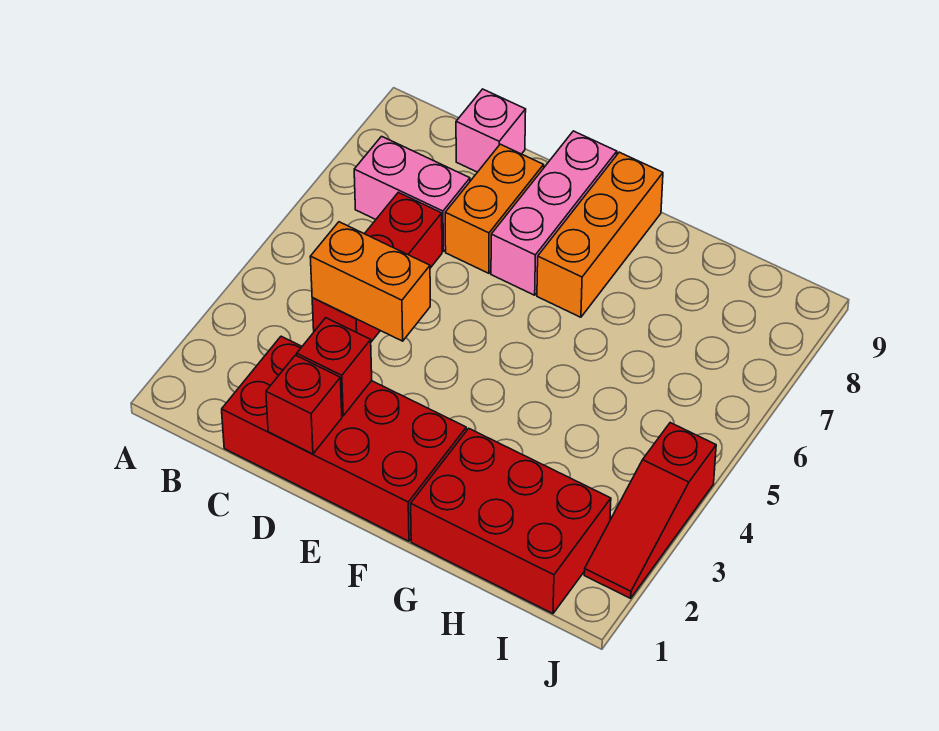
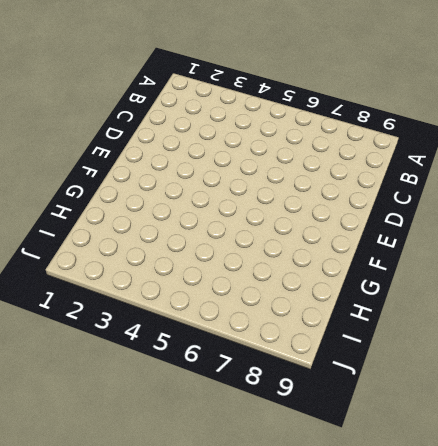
none -> pink brick B7:C7 level 1
none -> red brick C1:F2 level 1
none -> red brick C4:C6 level 1

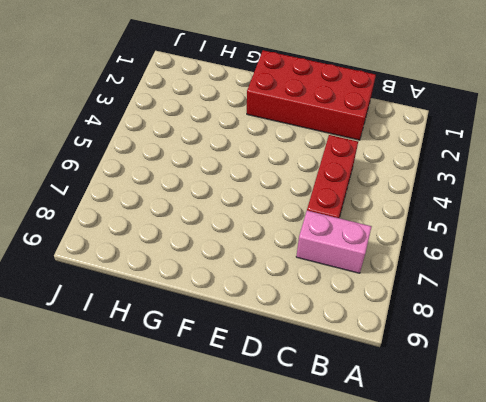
none -> pink brick C9 level 1
none -> orange brick D7:D8 level 1
none -> pink brick E7:E9 level 1

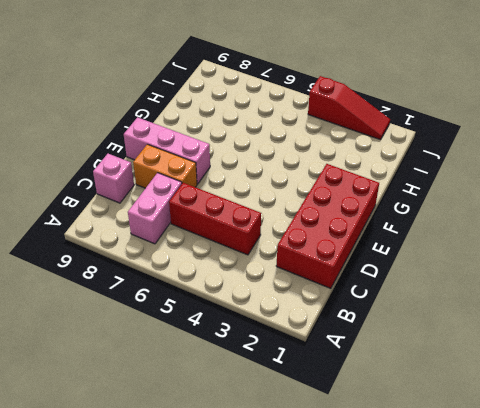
none -> orange brick F7:F9 level 1
none -> red brick G1:I2 level 1
none -> orange brick C4:D4 level 2

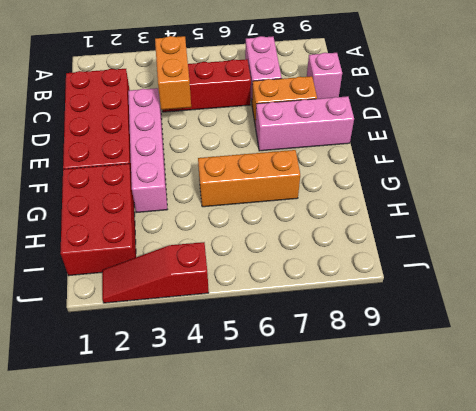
pink brick D3:G3 level 1 -> none
orange brick G5:G7 level 1 -> orange brick F7:F9 level 1
none -> red brick D1 level 2
none -> red brick D2 level 2

